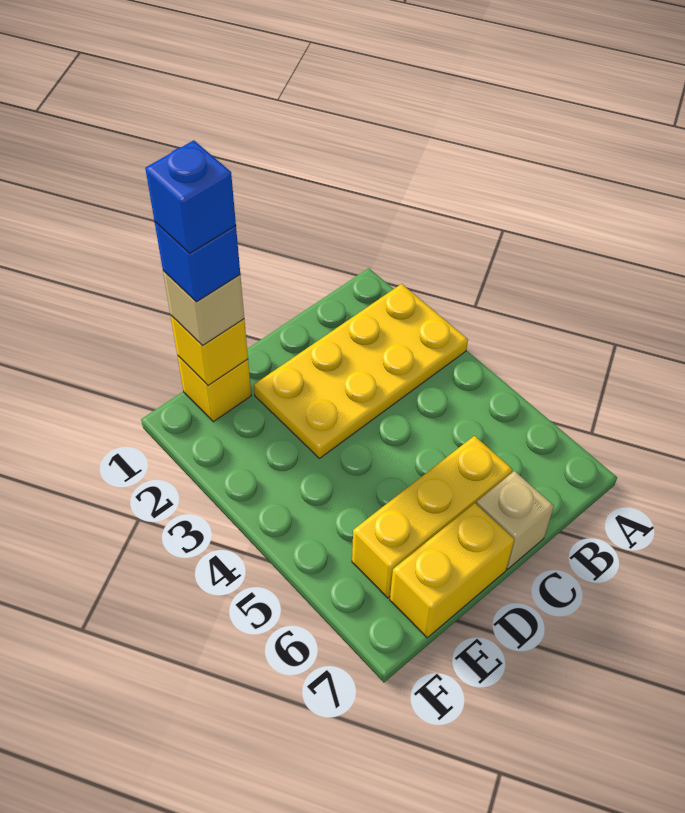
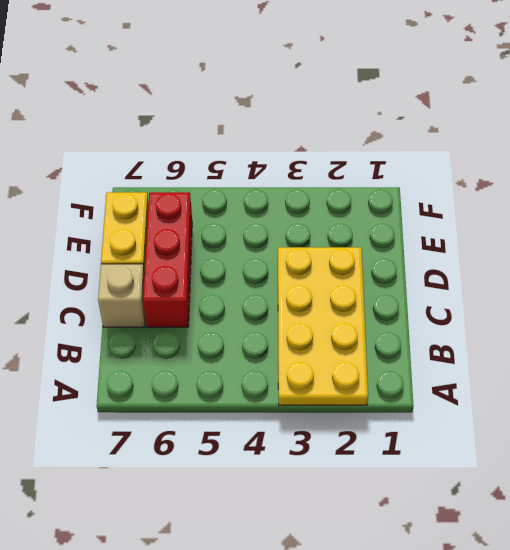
red brick C6:E6 level 1 -> yellow brick C6:E6 level 1
none -> yellow brick E1 level 1
none -> yellow brick E1 level 2

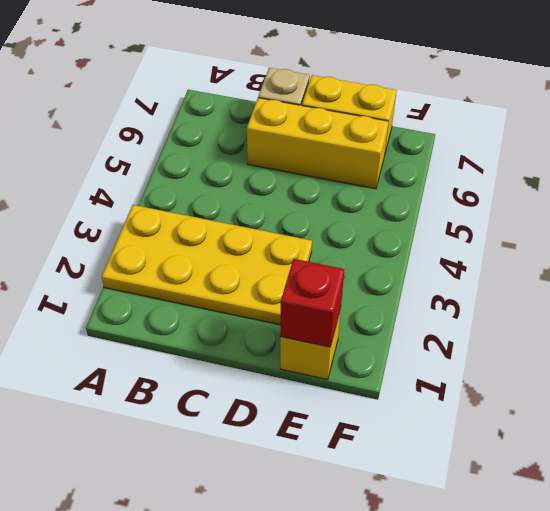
red brick E1 level 2 -> yellow brick E1 level 2
none -> tan brick E1 level 3
none -> blue brick E1 level 4

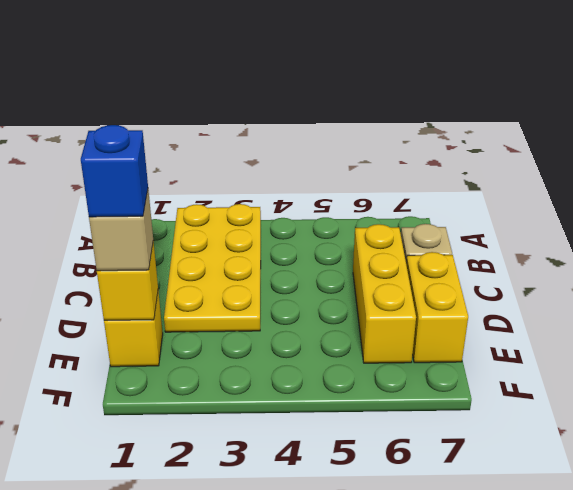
none -> blue brick E1 level 5

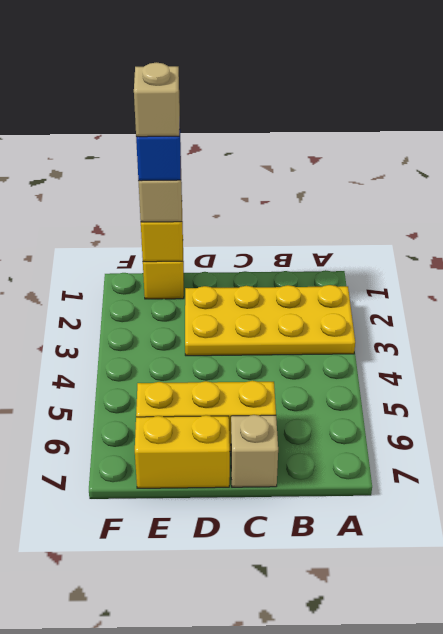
tan brick E1 level 5 -> blue brick E1 level 5

